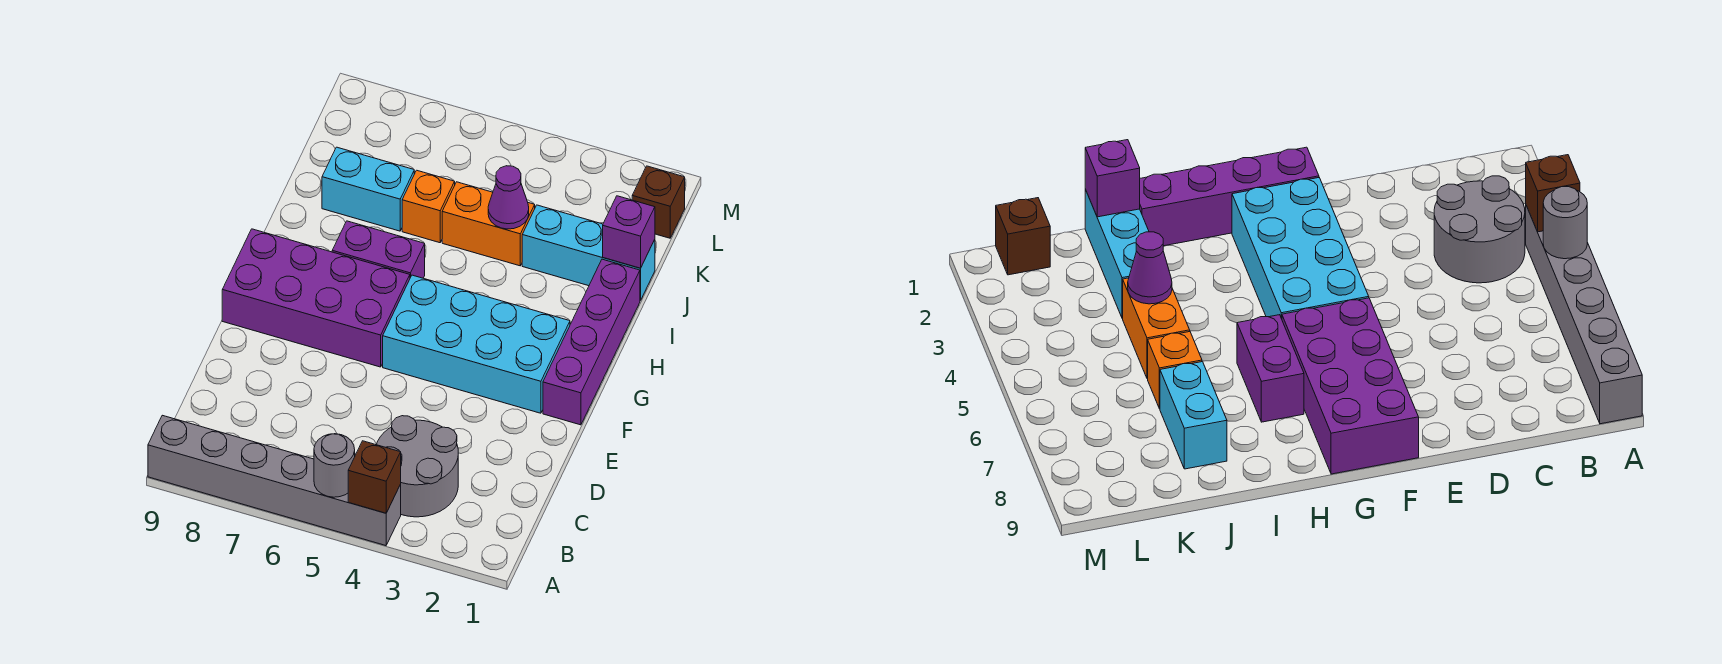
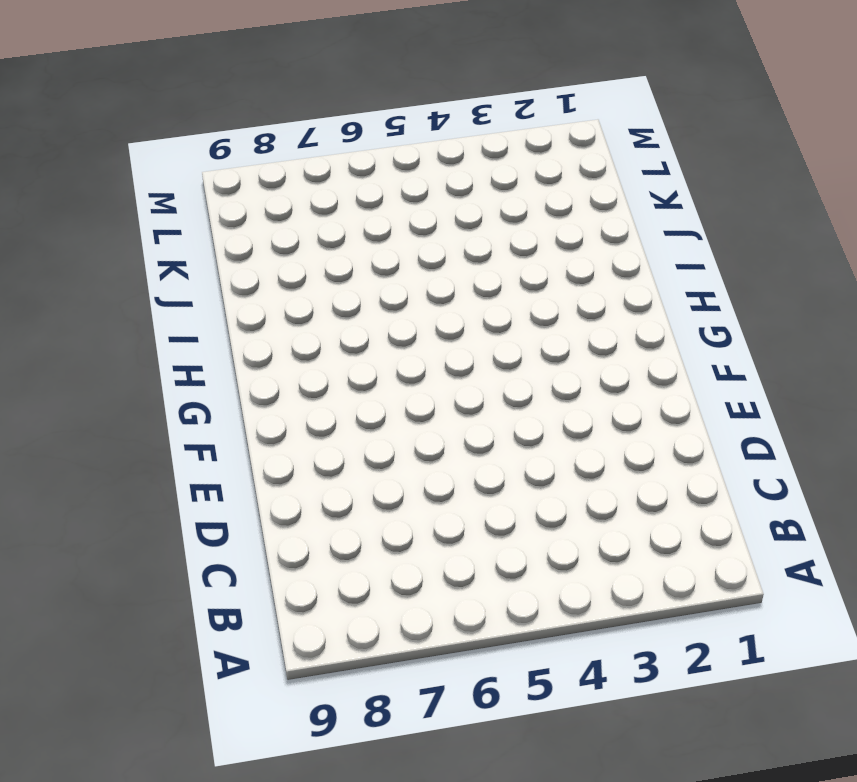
none -> grey brick A4:A9 level 1
none -> grey round brick B3:C4 level 1
none -> purple brick F1:I1 level 1

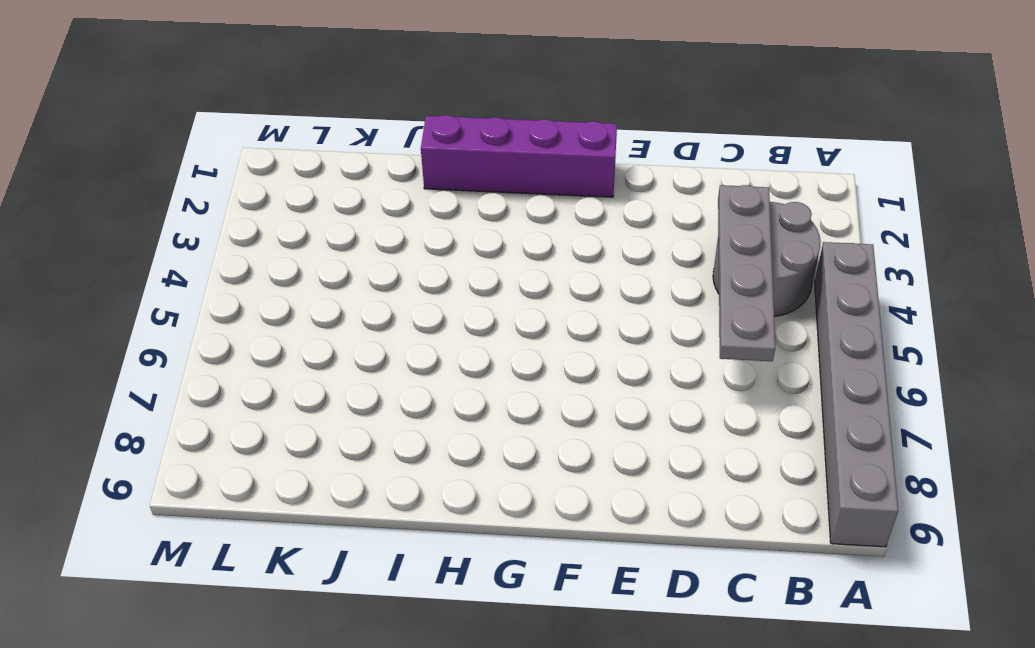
grey plate C3:C6 level 2 -> none
none -> cyan brick F2:G5 level 1
none -> purple brick F6:G9 level 1
none -> purple brick H6:H7 level 1

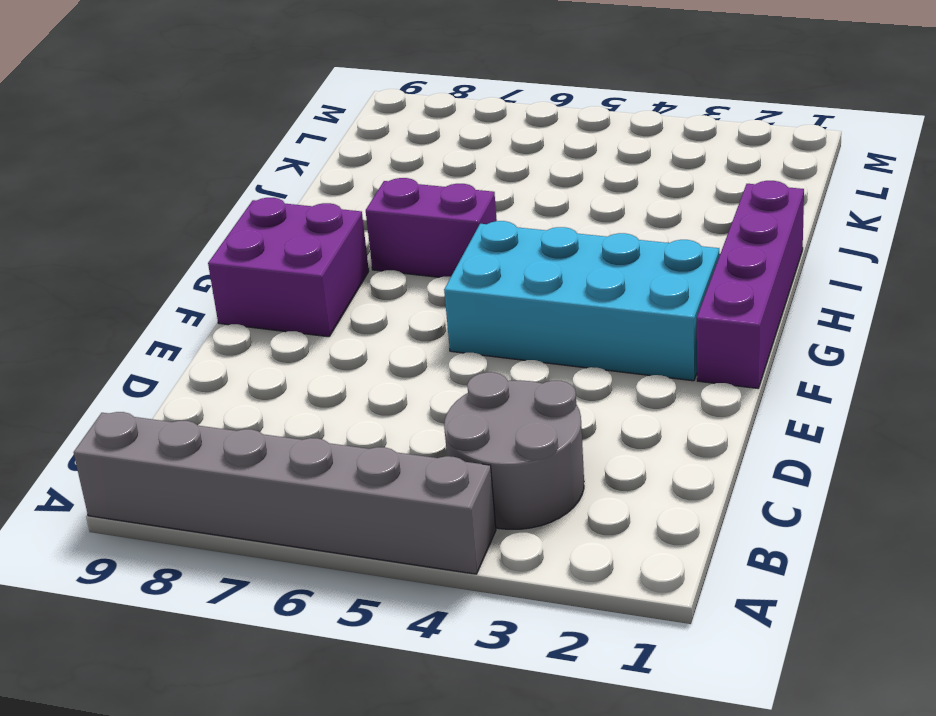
purple brick F8:G9 level 1 -> purple brick F6:G9 level 1
none -> cyan brick J1:J3 level 1
none -> orange brick J4:J5 level 1
none -> orange brick J6 level 1

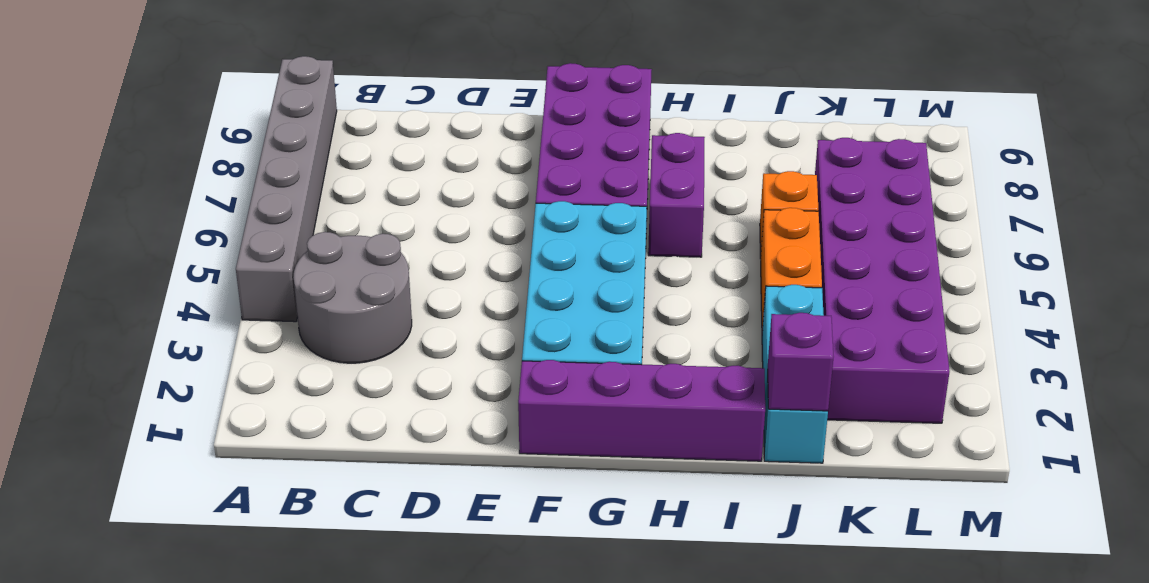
purple brick K2:L7 level 1 -> none
none -> cyan brick J7:J8 level 1
none -> brown brick L1 level 1
none -> brown brick A4 level 2

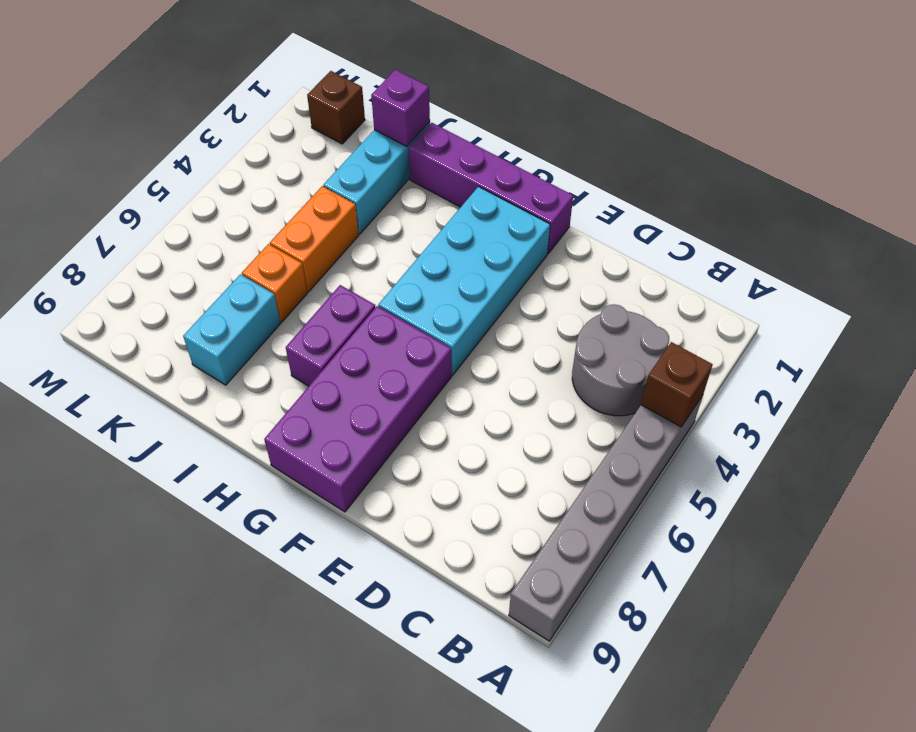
none -> grey round brick A5 level 2
none -> purple cone J4 level 2

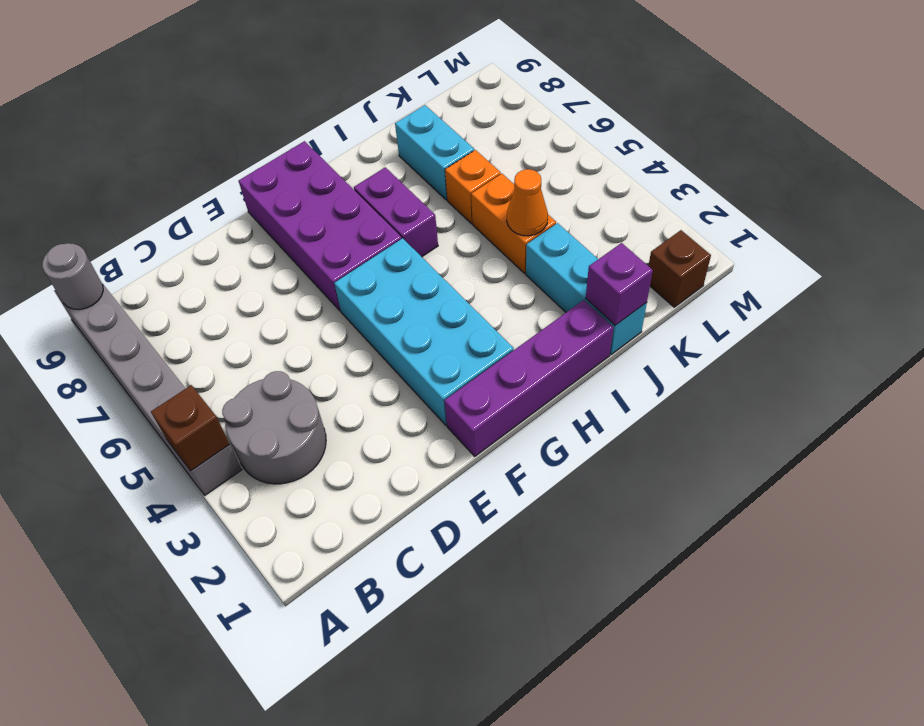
grey round brick A9 level 2 -> grey round brick A5 level 2
orange cone J4 level 2 -> purple cone J4 level 2

